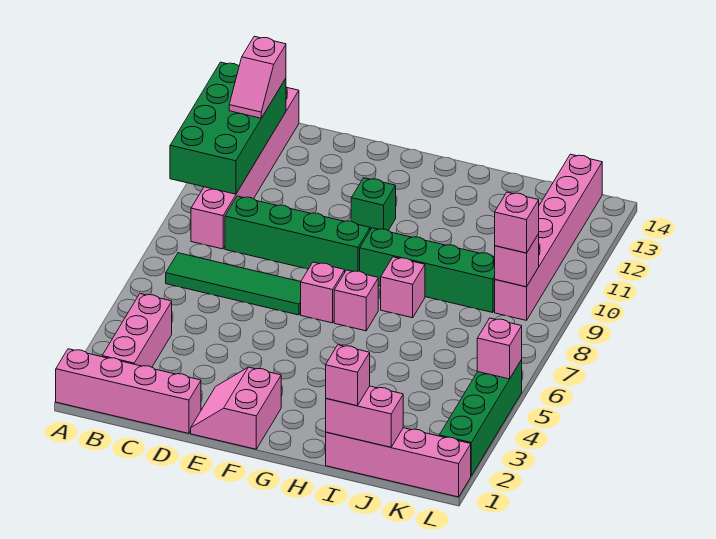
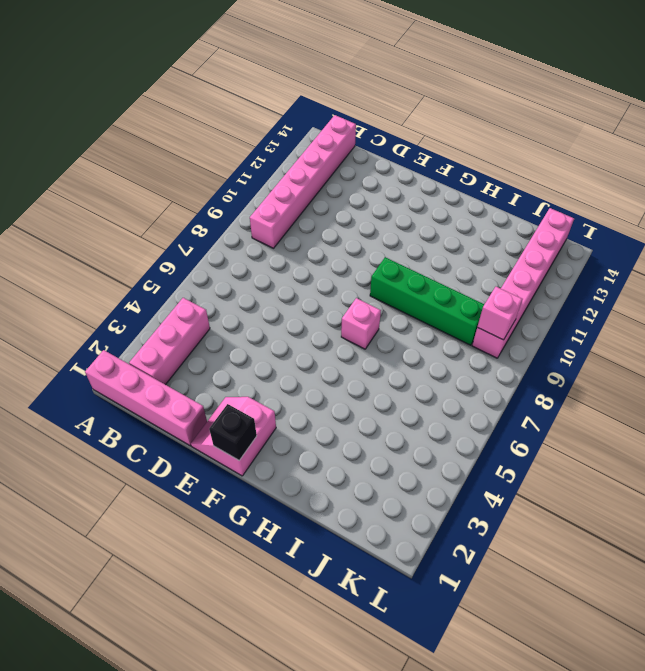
black brick F1 level 2 -> none
none -> green tile B7:E7 level 1
none -> green brick C9:F9 level 1
none -> pink brick F7 level 1

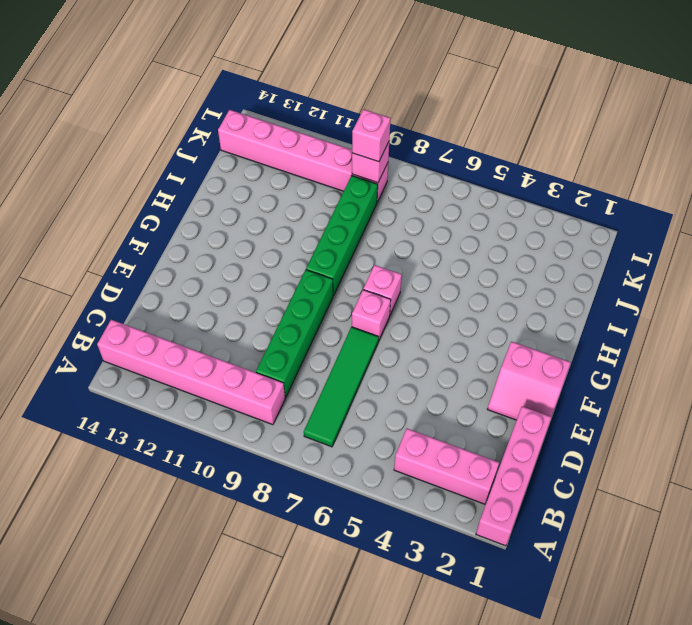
none -> green brick F11 level 1
none -> pink brick H8 level 1
none -> pink brick I1:L1 level 1

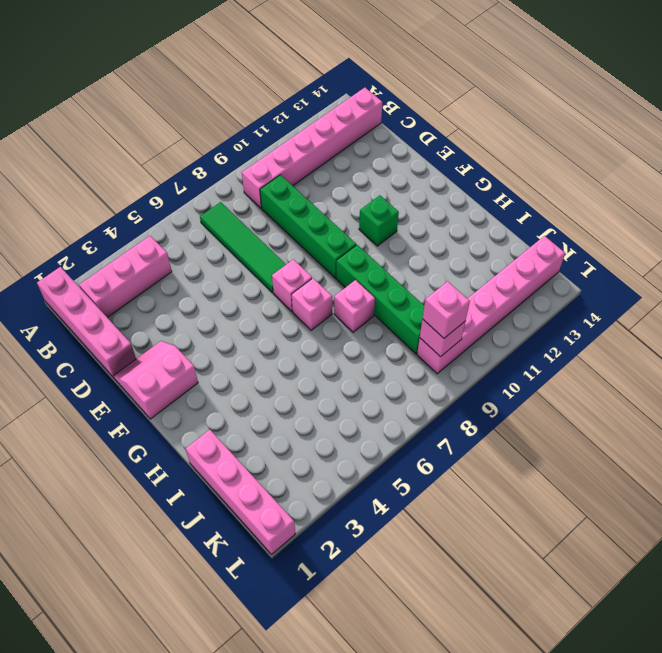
none -> green brick L2:L5 level 1
none -> green brick A10:B13 level 2
none -> pink brick I1:J1 level 2

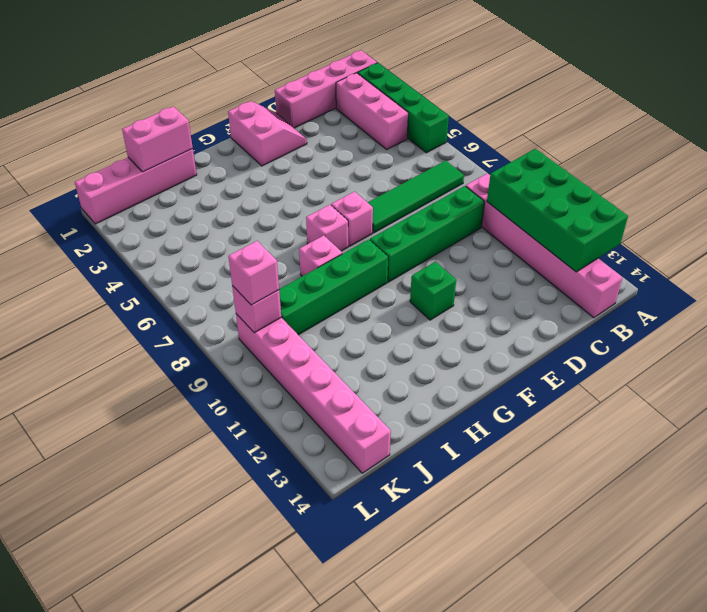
green brick A2:A5 level 1 -> green brick L2:L5 level 1
none -> pink brick L5 level 2
none -> pink slope B12:B13 level 3 top 13
none -> pink brick I1 level 3

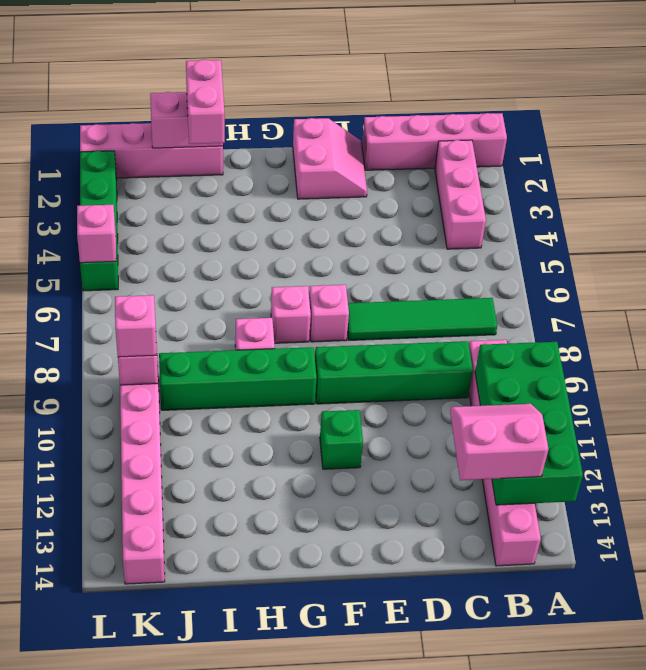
pink slope B12:C13 level 3 top 13 -> pink slope B12:B13 level 3 top 13
pink brick I1:I2 level 3 -> pink brick I1 level 3

